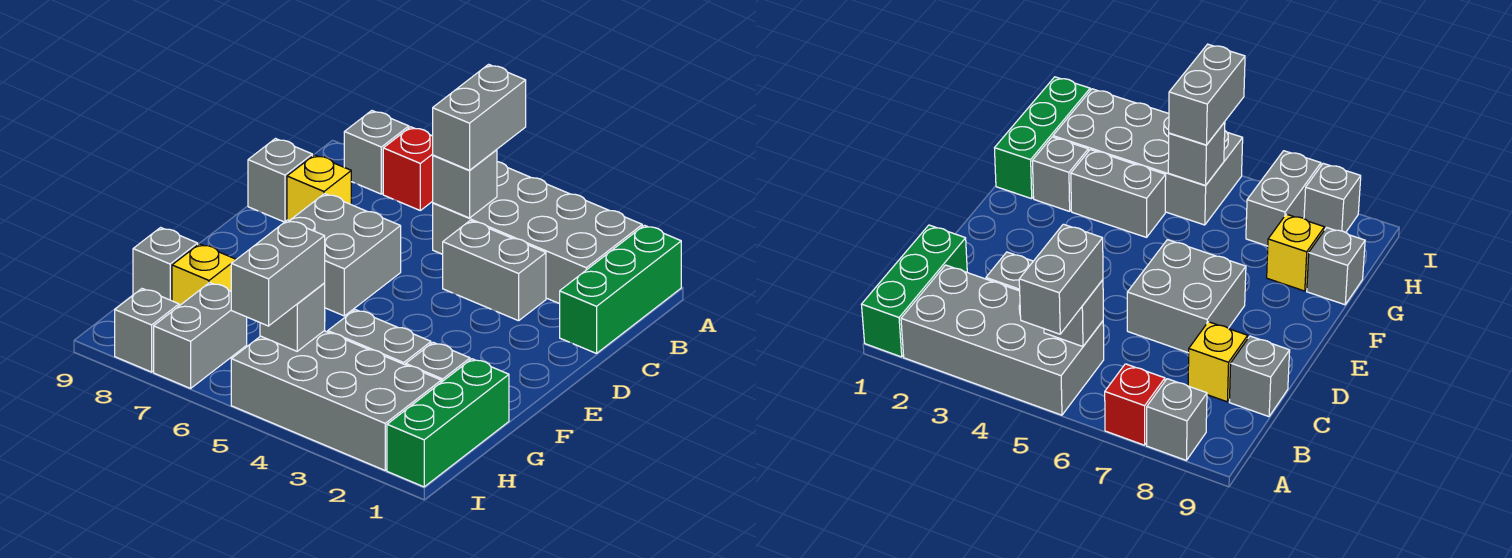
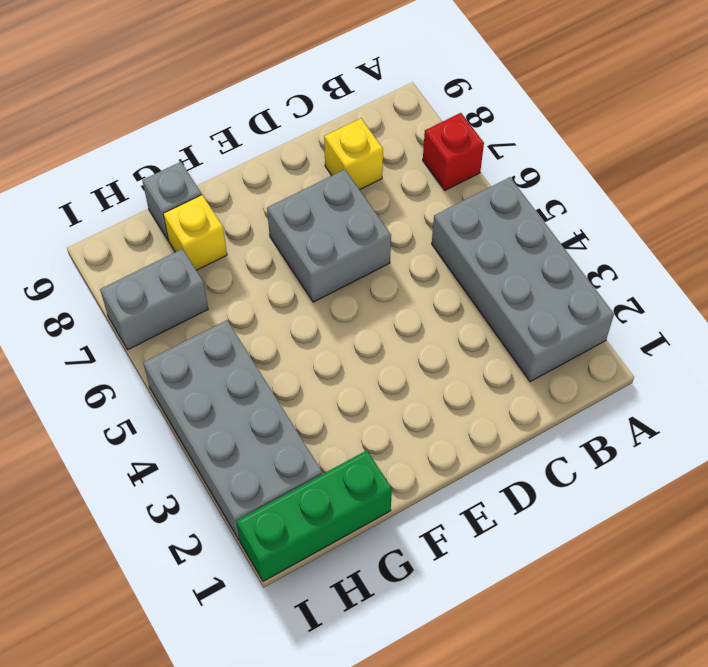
none -> green brick A1:C1 level 1
none -> grey brick A8 level 1
none -> grey brick C3:C4 level 1

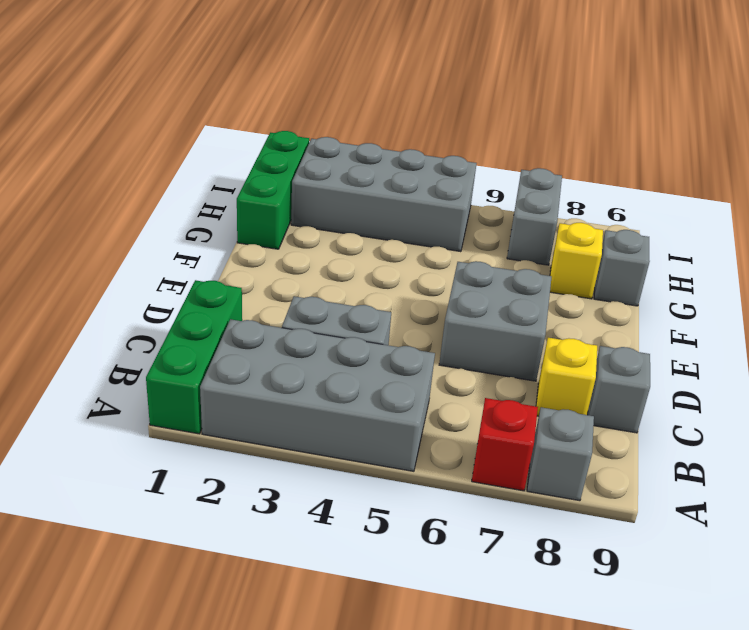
none -> grey brick G2 level 1
none -> grey brick G3:G4 level 1
none -> grey brick I8 level 1

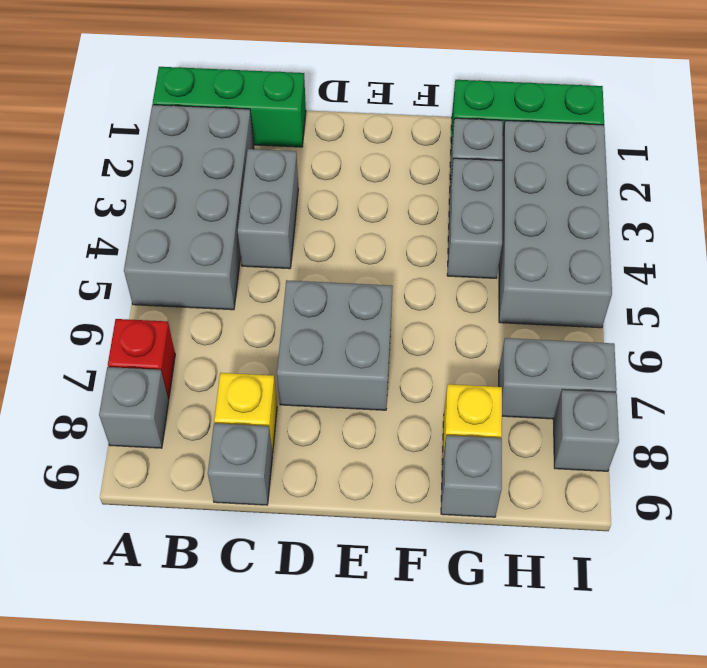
none -> grey brick B5 level 2
none -> grey brick H5 level 2
none -> grey brick A5:B5 level 3

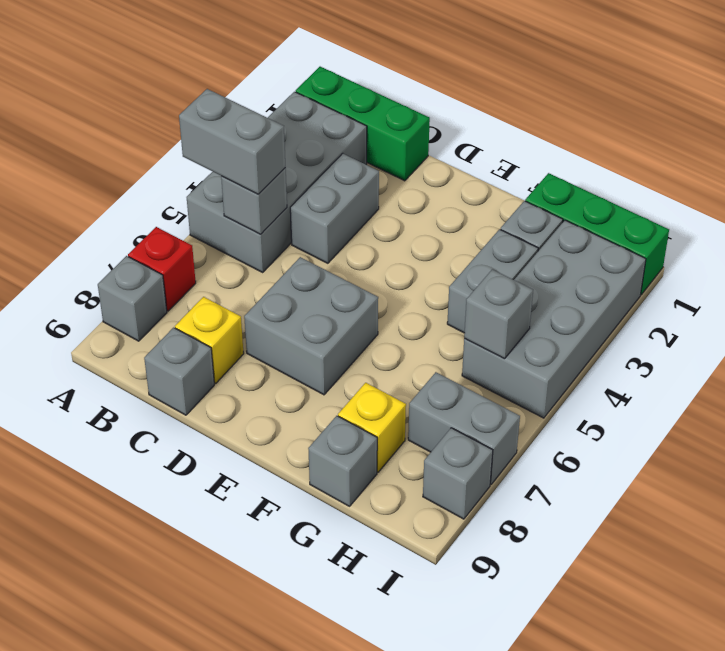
none -> grey brick H5:I5 level 3

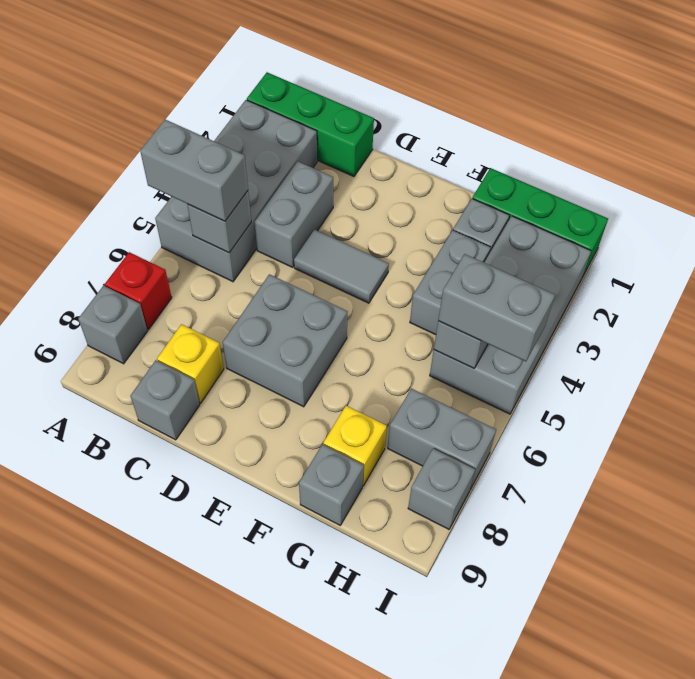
grey tile D4:E4 level 1 -> none

